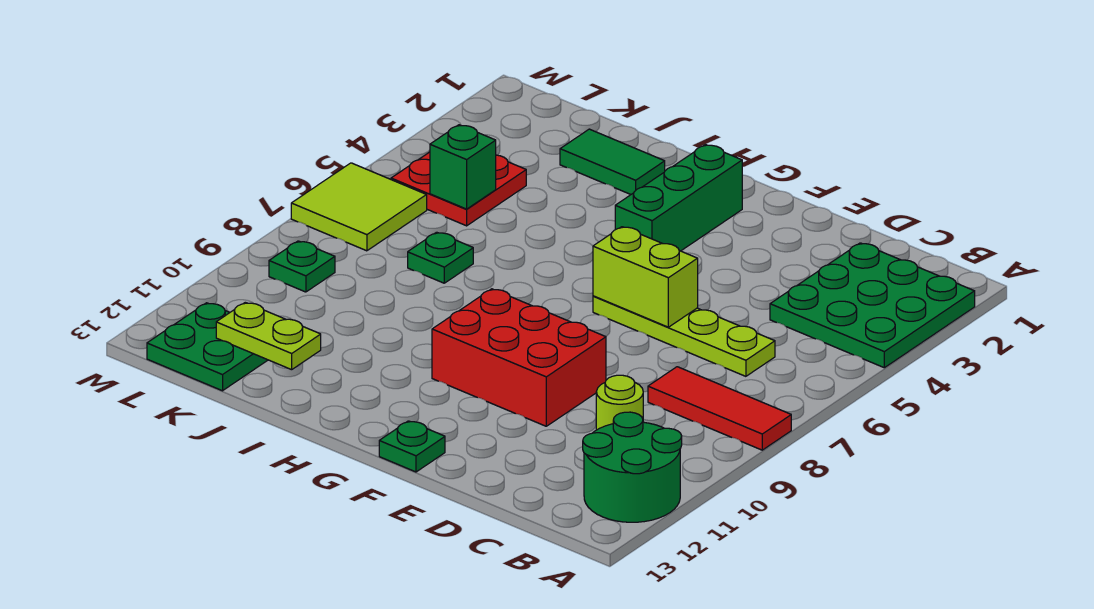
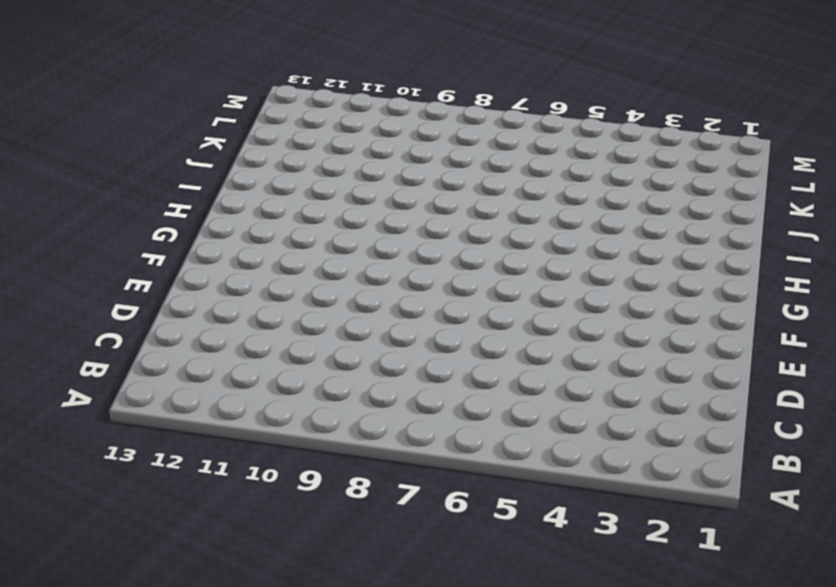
none -> green plate A2:C4 level 1
none -> red tile A8:C8 level 1
none -> green round brick A11:B12 level 1

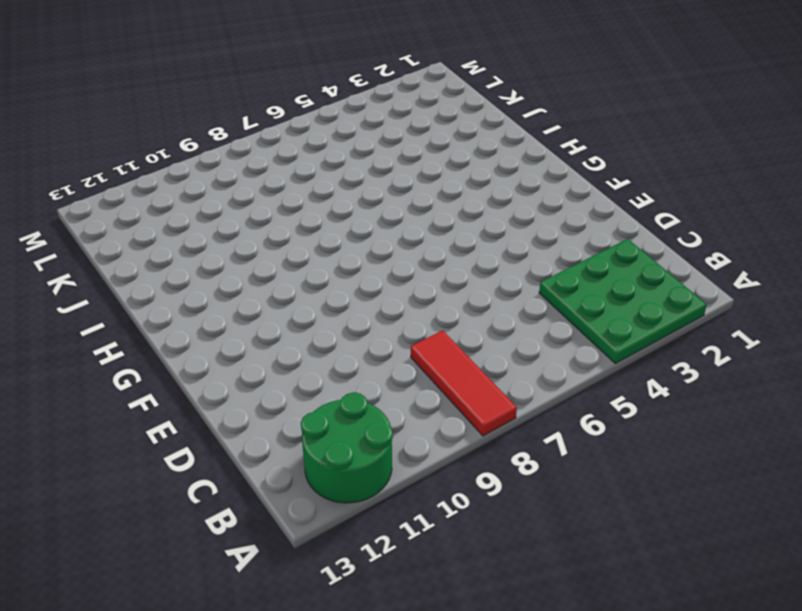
none -> lime plate C6:F6 level 1
none -> lime round brick C10 level 1
none -> red brick E9:G10 level 1

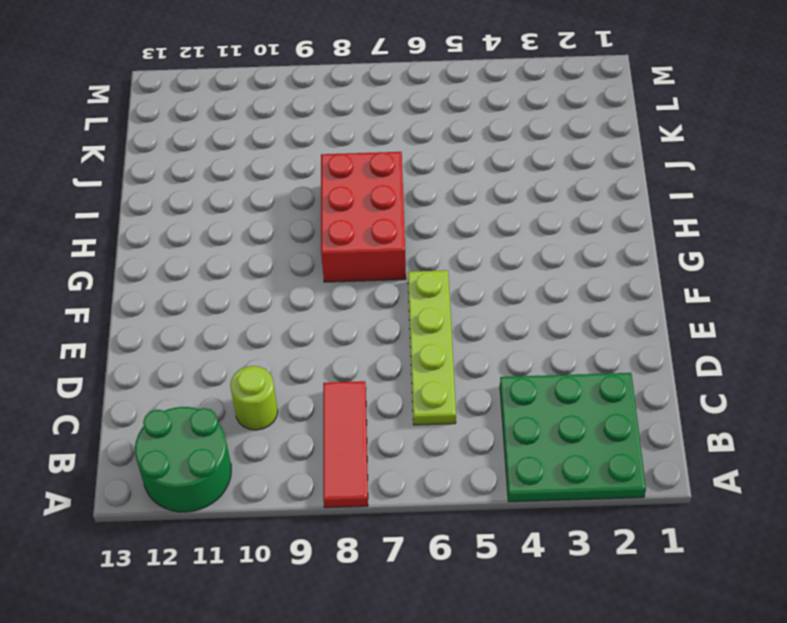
red brick G7:I8 level 1 -> red brick E9:G10 level 1
none -> green plate F13 level 1
none -> green brick G2:G4 level 1
none -> green tile I2:J2 level 1

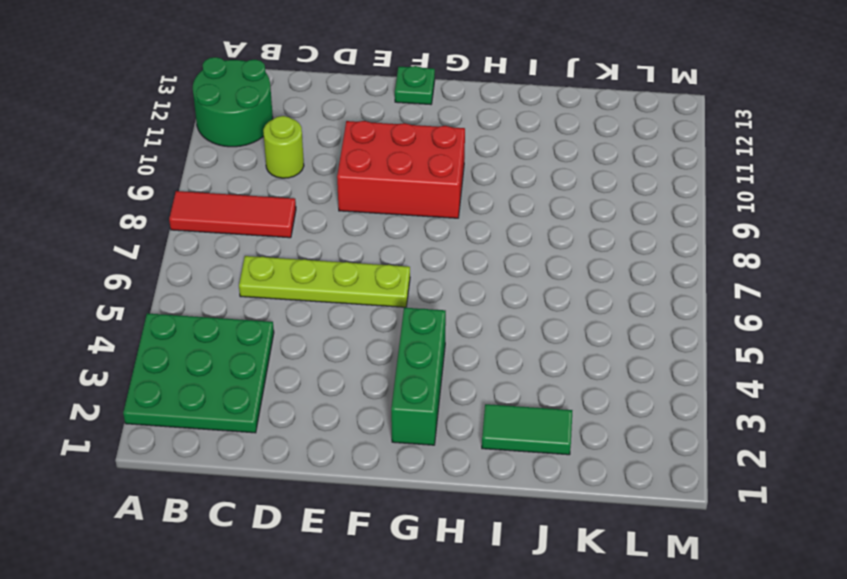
none -> green plate J7 level 1
none -> red plate K4:L5 level 1
none -> green plate K12:L13 level 1

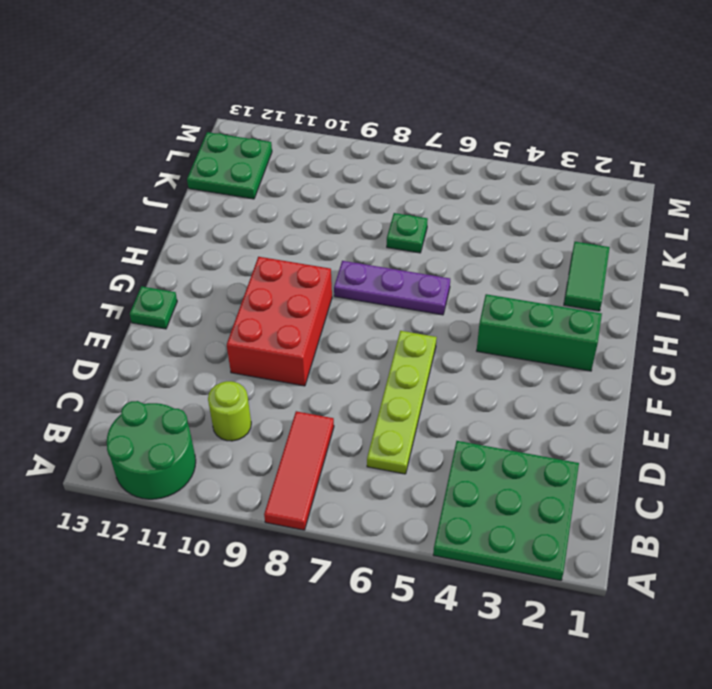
purple plate H6:H8 level 1 -> none
none -> red plate K4:L5 level 1
none -> lime tile L6:M7 level 1
none -> green plate L9 level 1

